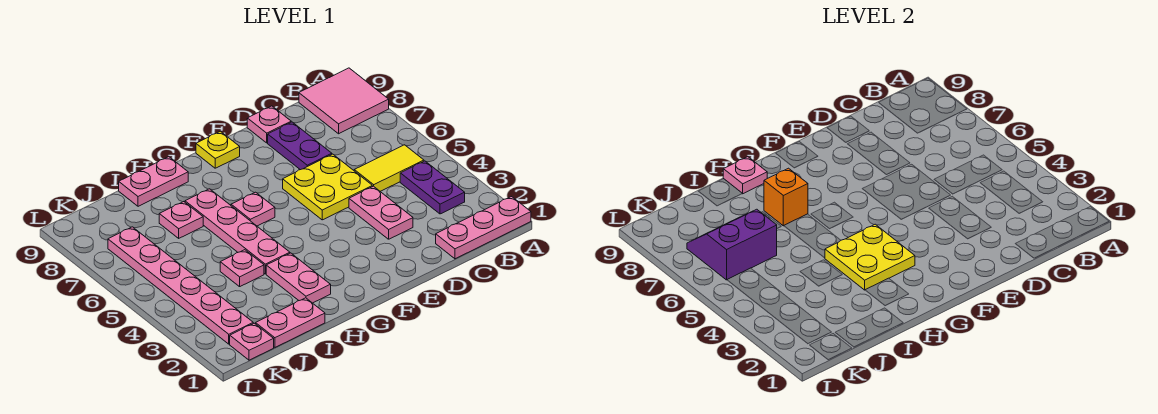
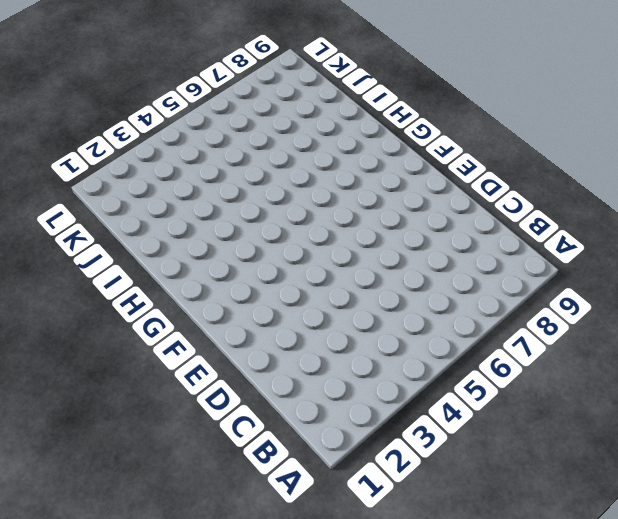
none -> pink plate A1:C1 level 1
none -> pink tile A8:B9 level 1
none -> purple plate B3:B4 level 1

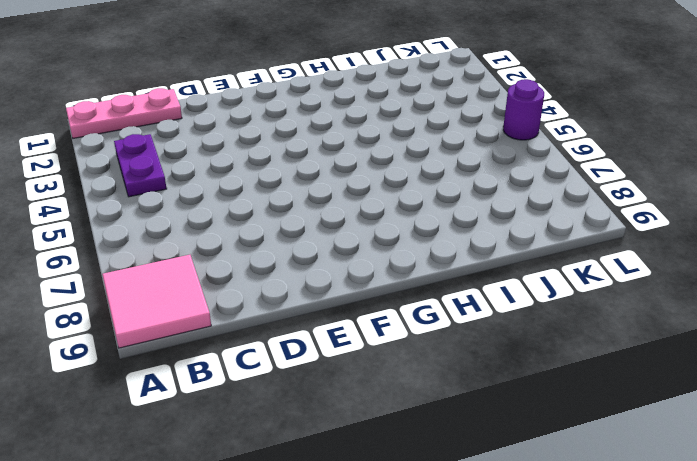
purple round brick L5 level 1 -> none
none -> yellow tile B5:C5 level 1
none -> pink plate D3:D4 level 1
none -> yellow plate D5:E6 level 1

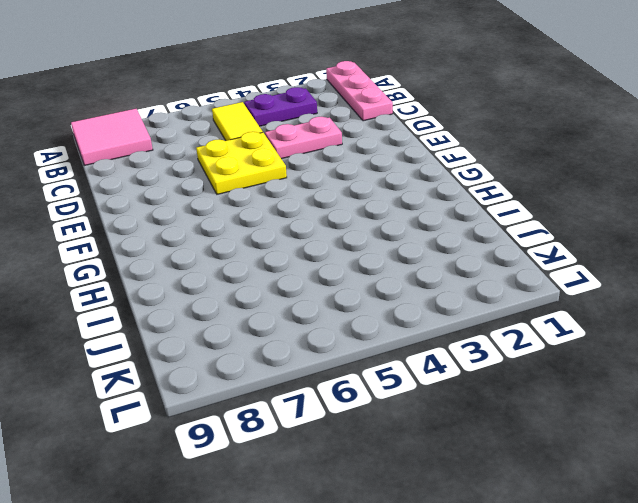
none -> purple plate D7:D8 level 1
none -> pink plate D9 level 1
none -> yellow plate F9 level 1

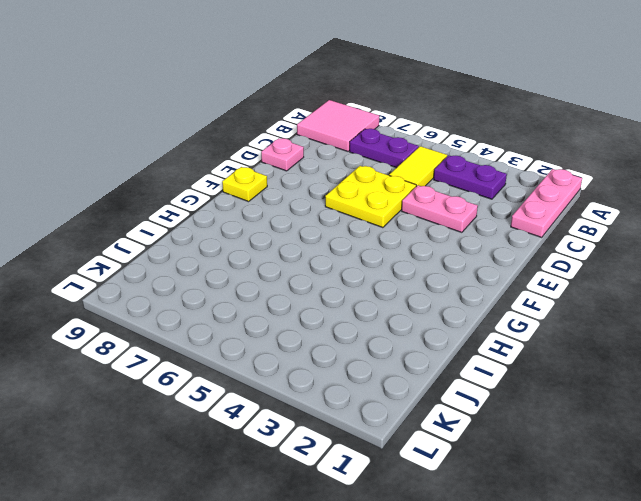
purple plate B6:B7 level 1 -> purple plate D7:D8 level 1
none -> pink plate G6 level 1
none -> pink plate H2:H3 level 1
none -> pink plate H4:H7 level 1

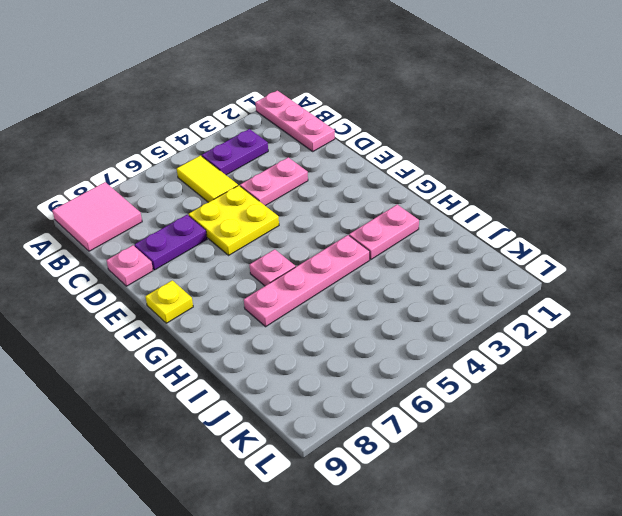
none -> pink plate H9:I9 level 1
none -> pink plate I1:J1 level 1
none -> pink plate I4 level 1

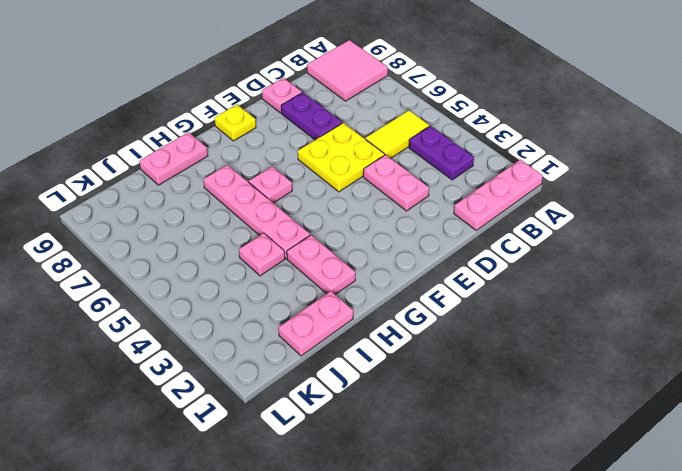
none -> pink plate I7 level 1
none -> pink plate K1 level 1
none -> pink plate K2:K7 level 1

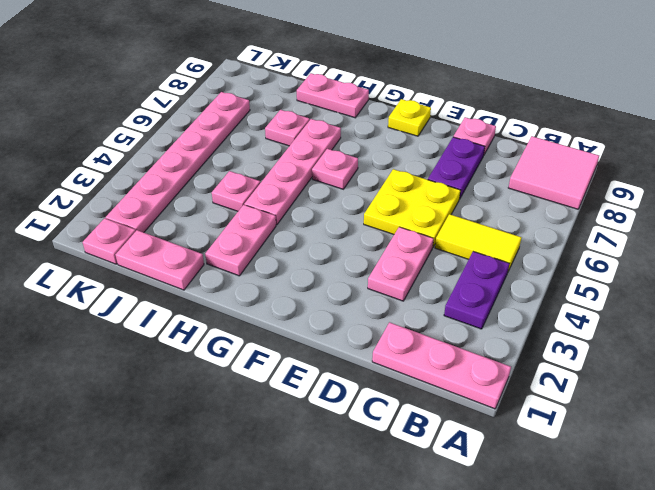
none -> yellow plate G3:H4 level 2
none -> orange brick H7 level 2
none -> pink plate H9 level 2

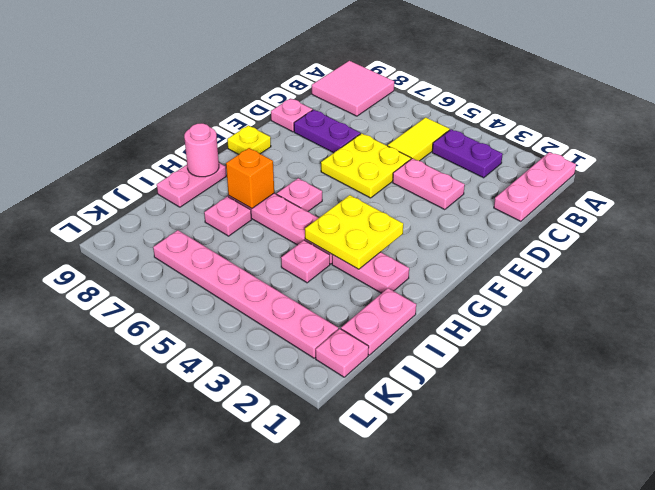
pink round brick H9 level 2 -> pink plate H9 level 2
none -> purple slope J6:K7 level 2 top 6

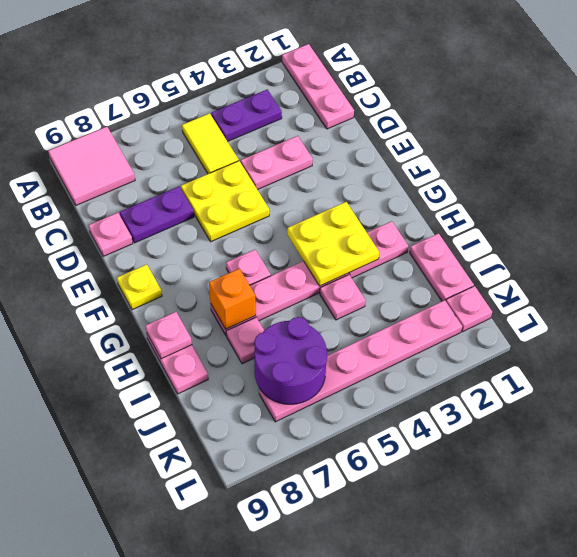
purple round brick J6:K7 level 2 -> purple slope J6:K7 level 2 top 6

